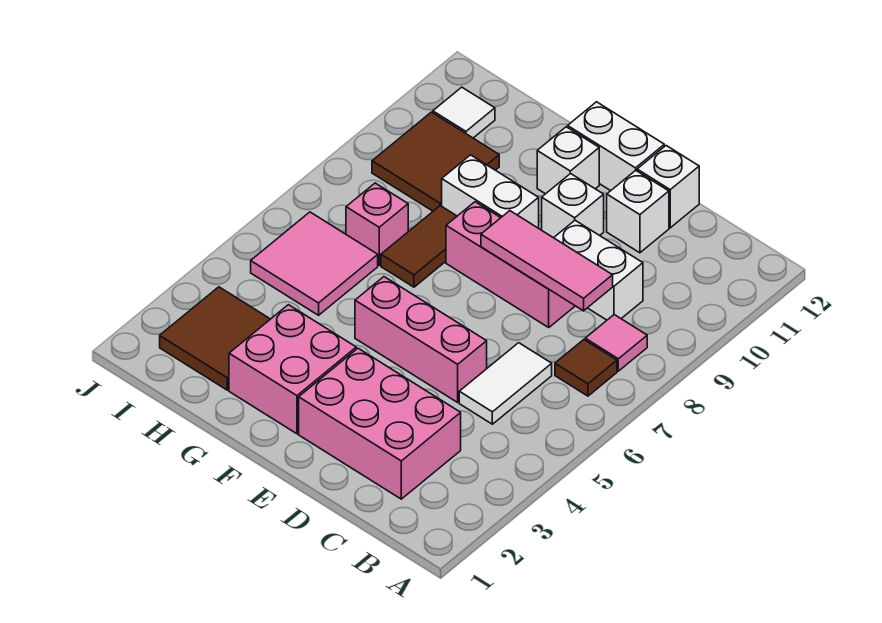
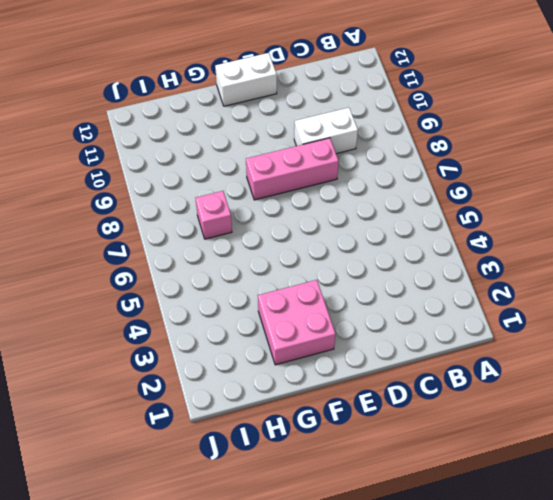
none -> brown tile B7 level 1
none -> pink tile B8 level 1
none -> pink brick C2:E3 level 1

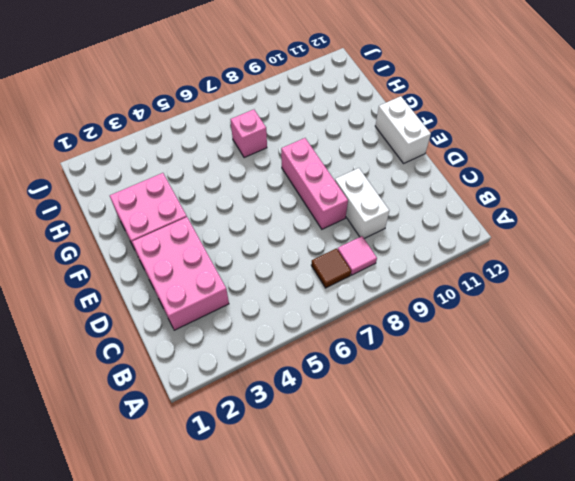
none -> white tile C5:C6 level 1
none -> pink brick D5:F5 level 1
none -> white brick D11 level 1

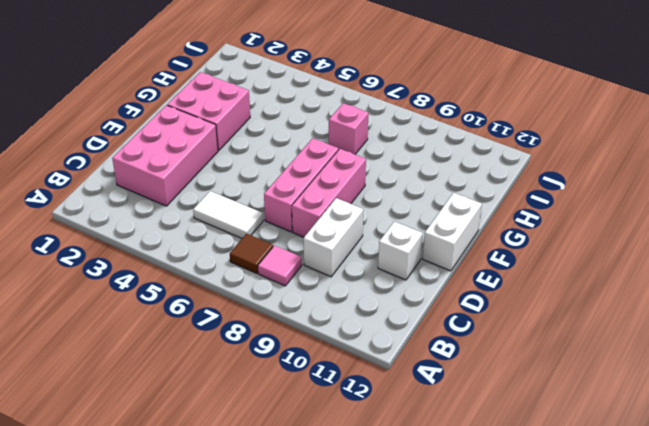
pink brick D7:F7 level 1 -> pink brick D5:F5 level 1
none -> white brick D12 level 1
none -> white brick E10 level 1
none -> white brick F9:G9 level 1

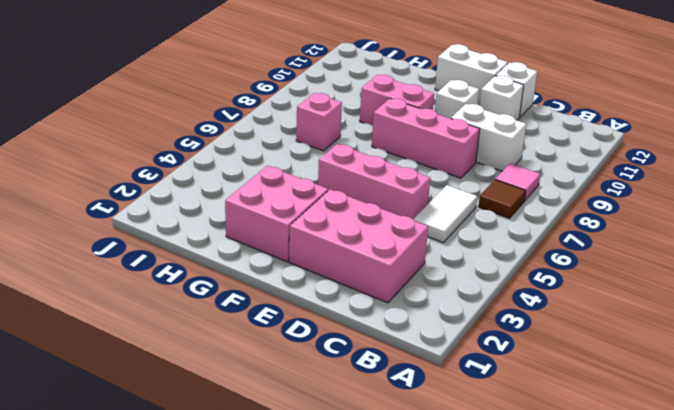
pink brick F9:G9 level 1 -> white brick F9:G9 level 1
none -> white brick F11 level 1
none -> brown tile G7:G8 level 1
none -> brown tile H2:I3 level 1

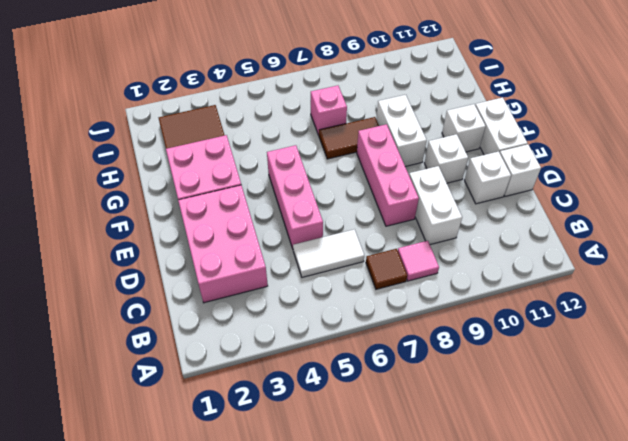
none -> pink tile H5:I6 level 1
none -> brown tile H9:I10 level 1
none -> white tile I11 level 1

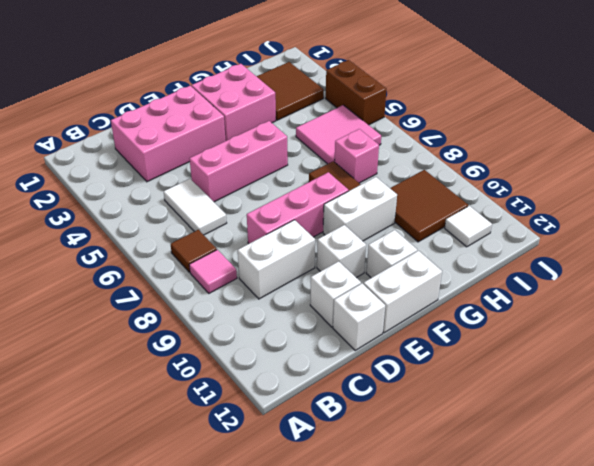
brown brick J4:J5 level 1 -> none
none -> pink tile C8:E8 level 2

